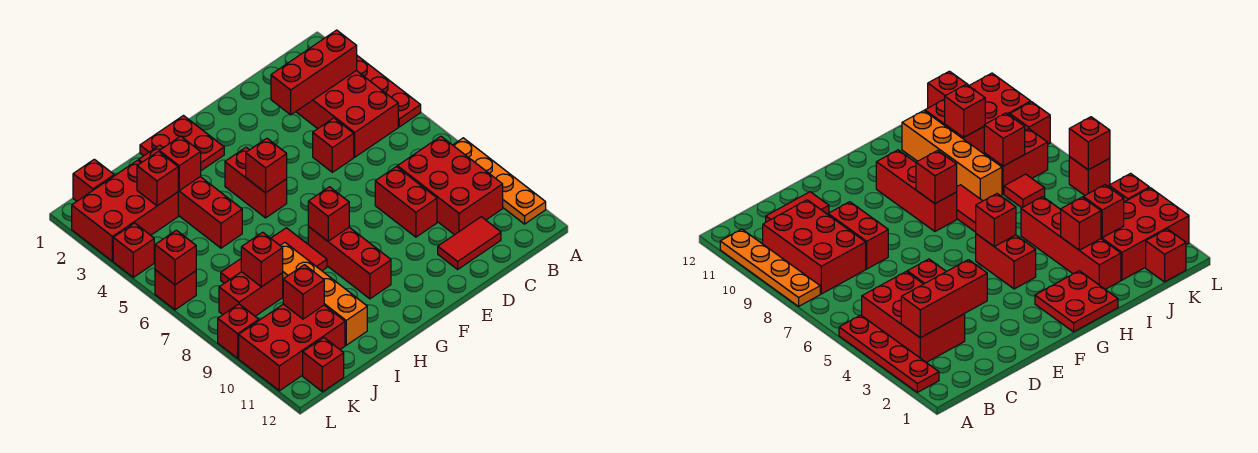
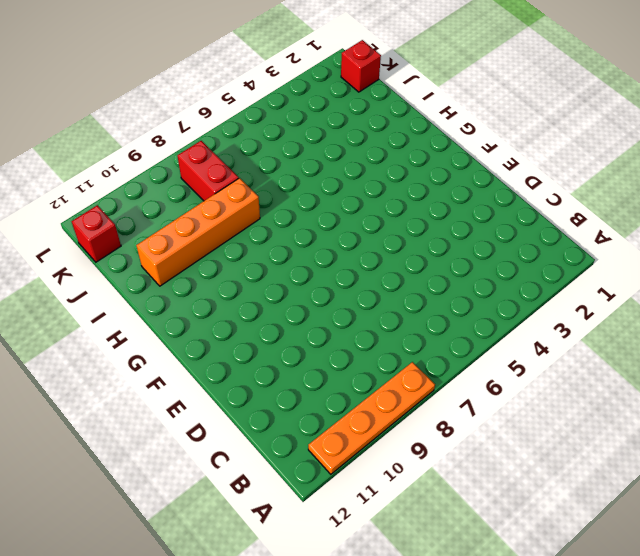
none -> red plate A2:A5 level 1
none -> red brick B3:C5 level 1
none -> red brick B8:C10 level 1
none -> red tile C11:D11 level 1

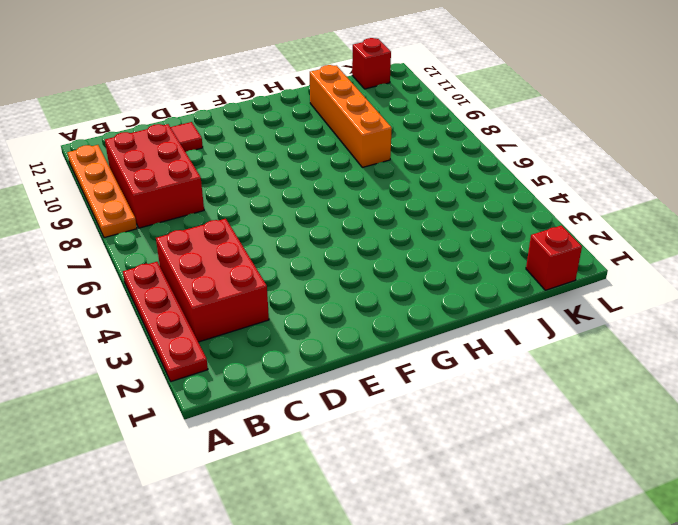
none -> red brick D5 level 1
none -> red brick D8:D9 level 1
none -> red plate G1:H2 level 1
none -> red brick G4:G5 level 1

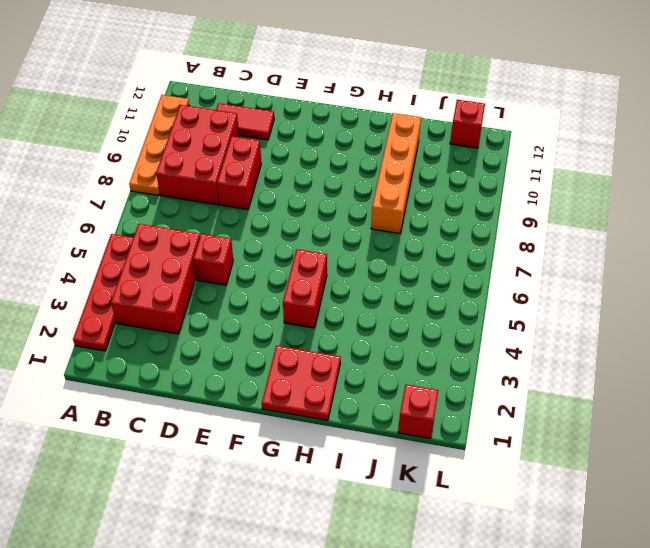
none -> red brick G8:G10 level 1
none -> red tile H7:H8 level 1
none -> red brick I2:I5 level 1
none -> red brick J2:L3 level 1

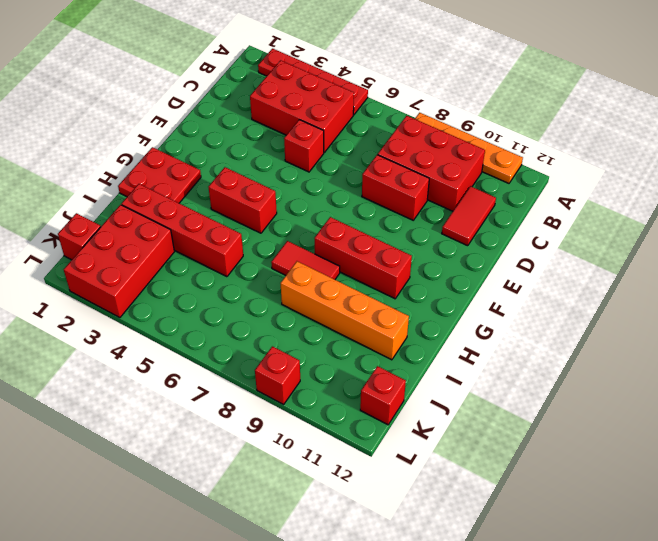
none -> red tile J7 level 1
none -> red brick J8:K8 level 1
none -> red brick J10:L11 level 1
none -> red brick L4 level 1

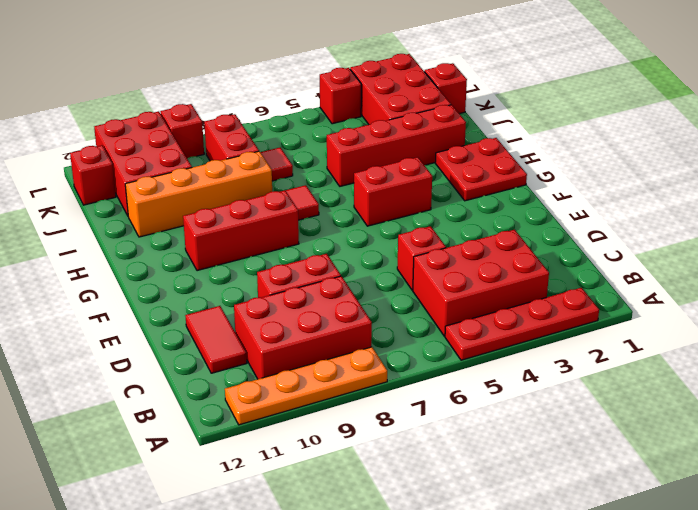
none -> red brick L6 level 1
none -> red brick B3:D3 level 2
none -> red brick G5 level 2
none -> red brick G8 level 2

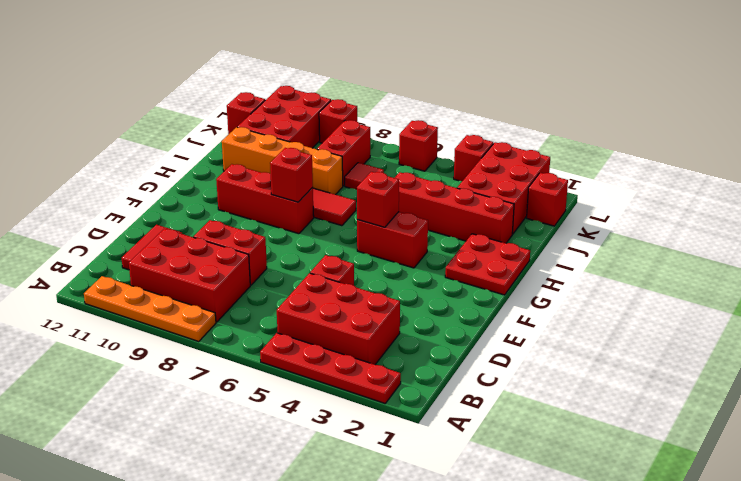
none -> red brick B3:D3 level 2
none -> red brick I3 level 2
none -> red brick J3 level 2
none -> red brick J8 level 2

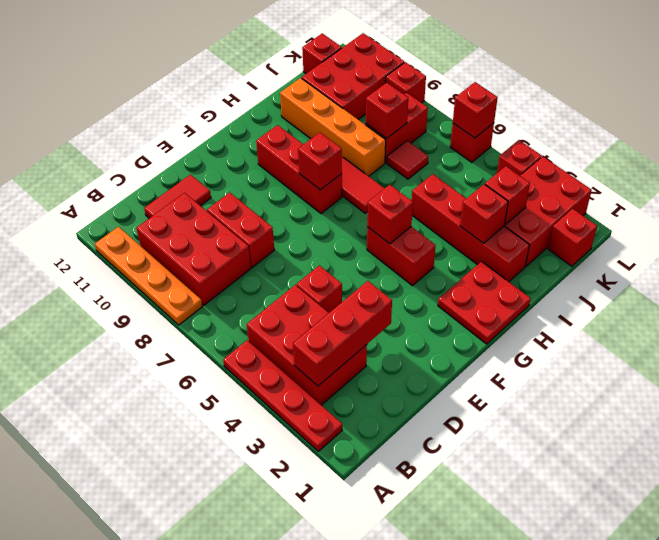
none -> red brick J10 level 2

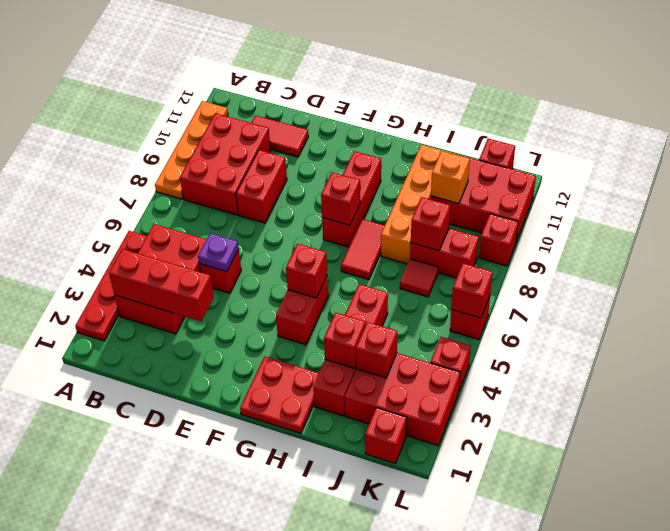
purple plate D5 level 2 -> none
orange brick J10 level 2 -> red brick J10 level 2

